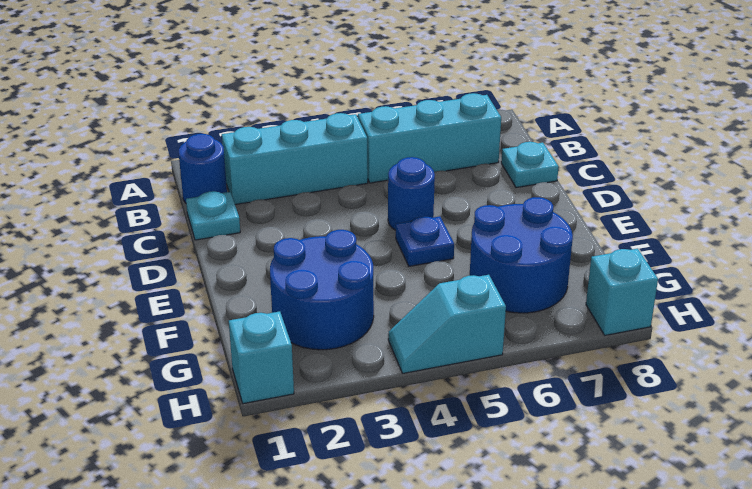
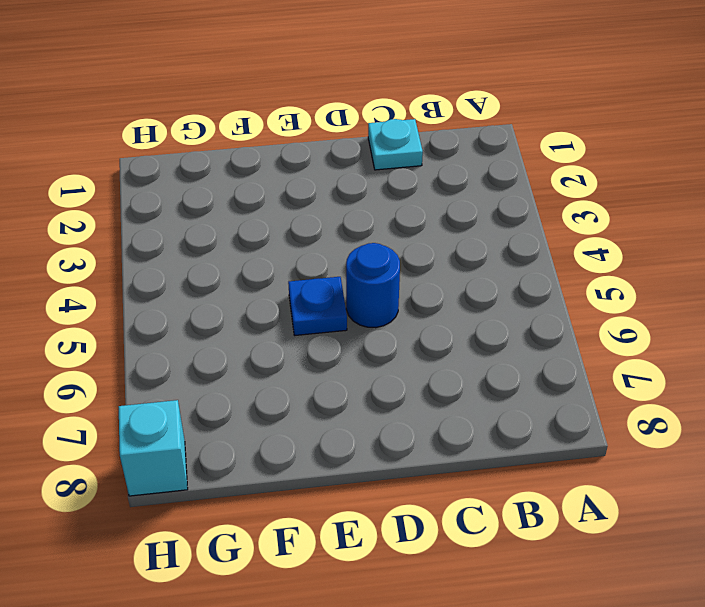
none -> blue round brick B1 level 1
none -> cyan brick B2:B4 level 1
none -> cyan brick B5:B7 level 1

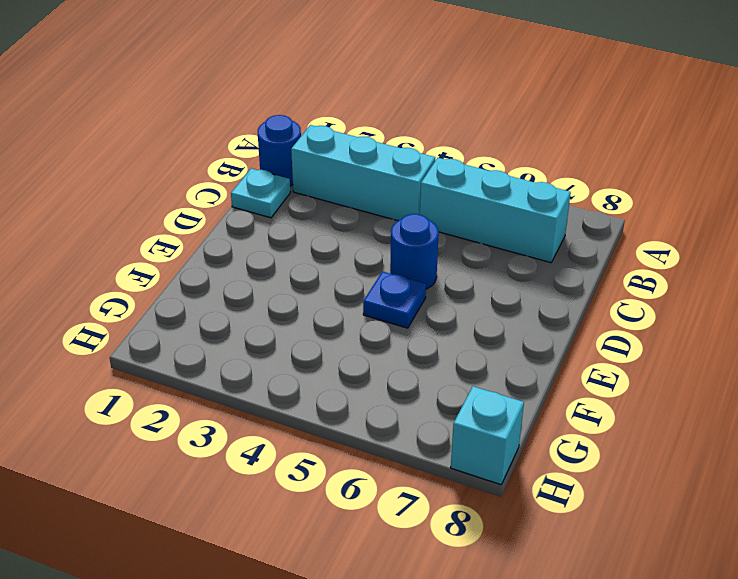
none -> cyan plate C8 level 1
none -> blue round brick F2:G3 level 1
none -> blue round brick F6:G7 level 1

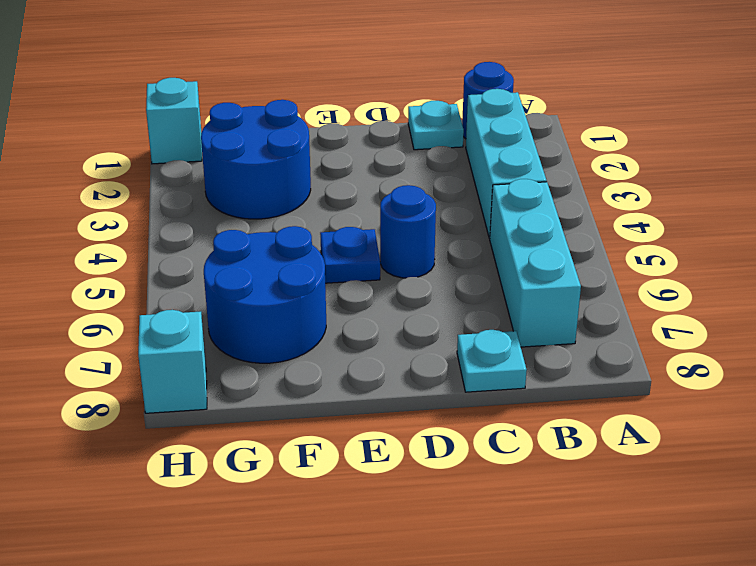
none -> cyan slope H4:H5 level 1 top 5

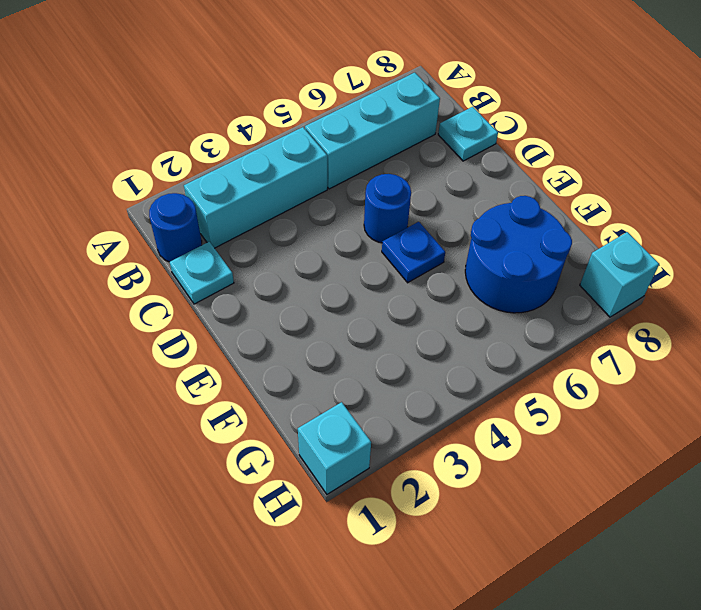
none -> blue round brick F2:G3 level 1
none -> cyan slope H4:H5 level 1 top 5

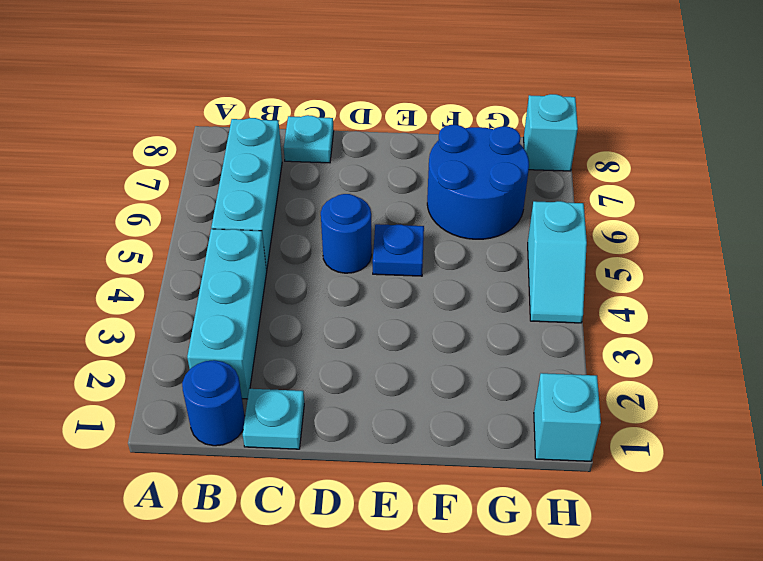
none -> blue round brick F2:G3 level 1

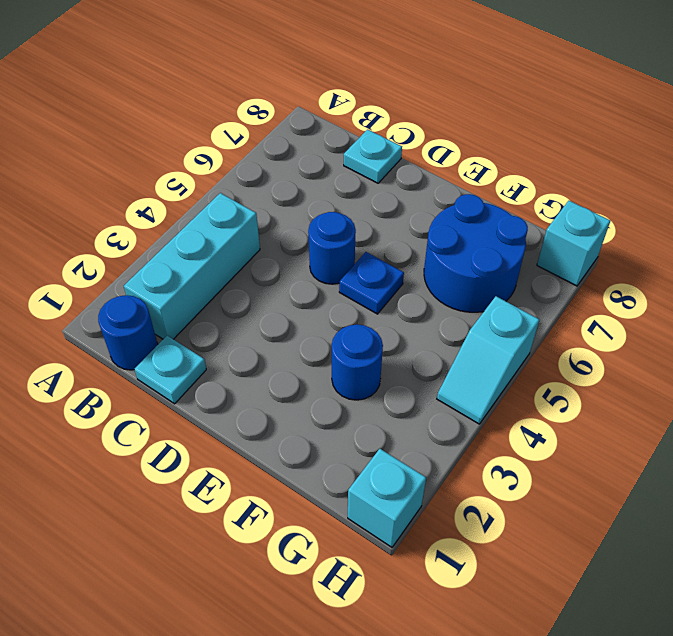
blue round brick F3 level 1 -> blue round brick F2:G3 level 1
none -> cyan brick B5:B7 level 1

